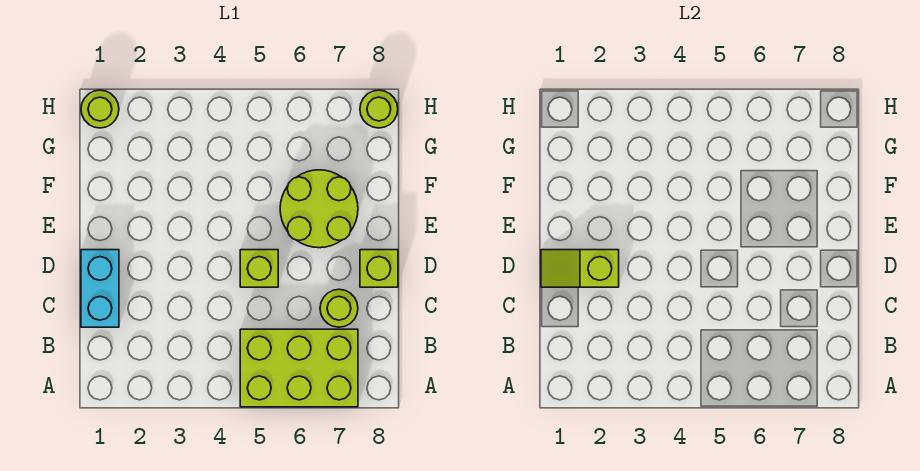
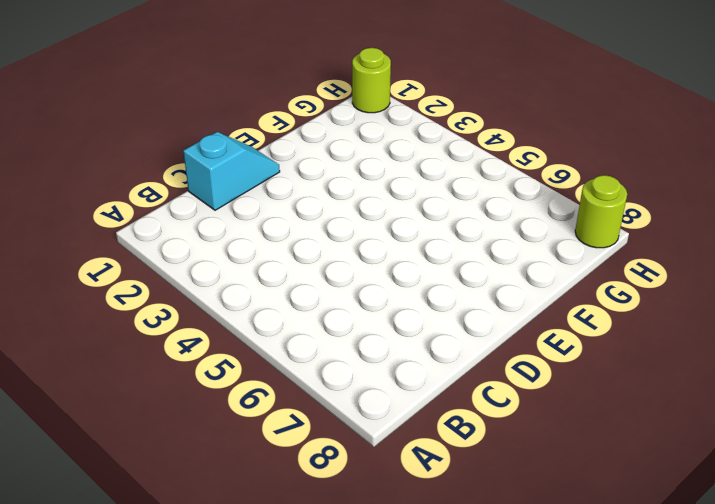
cyan slope C1:D1 level 1 top C -> cyan brick C1:D1 level 1
none -> lime brick A5:B7 level 1
none -> lime round brick C7 level 1

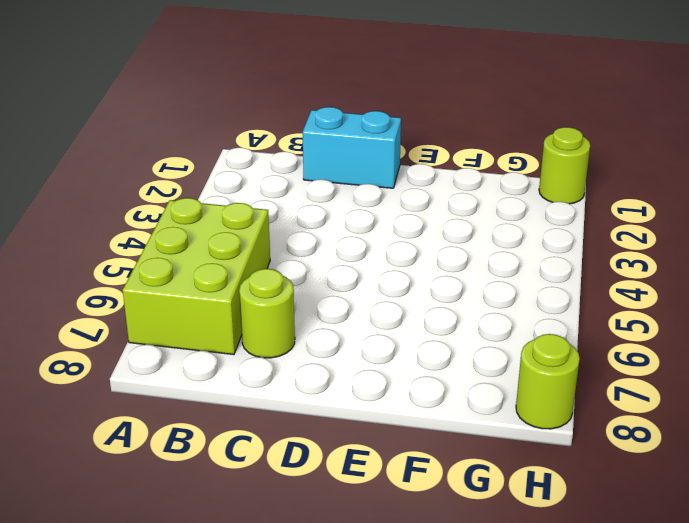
none -> lime brick D5 level 1
none -> lime brick D8 level 1

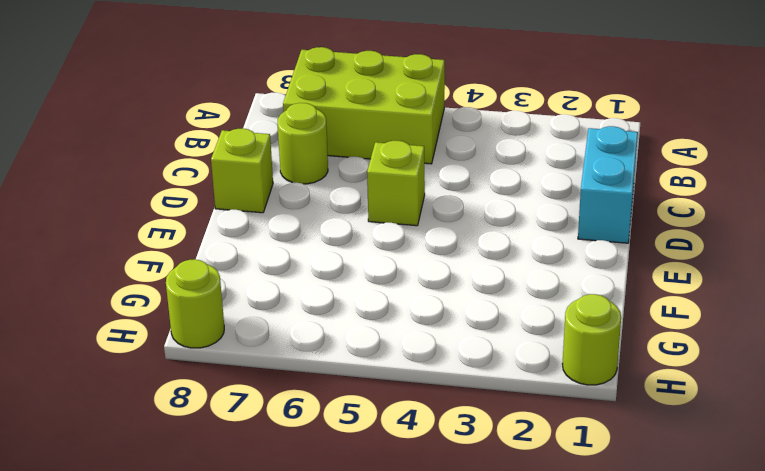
none -> lime round brick E6:F7 level 1
none -> lime slope D1:D2 level 2 top 2

